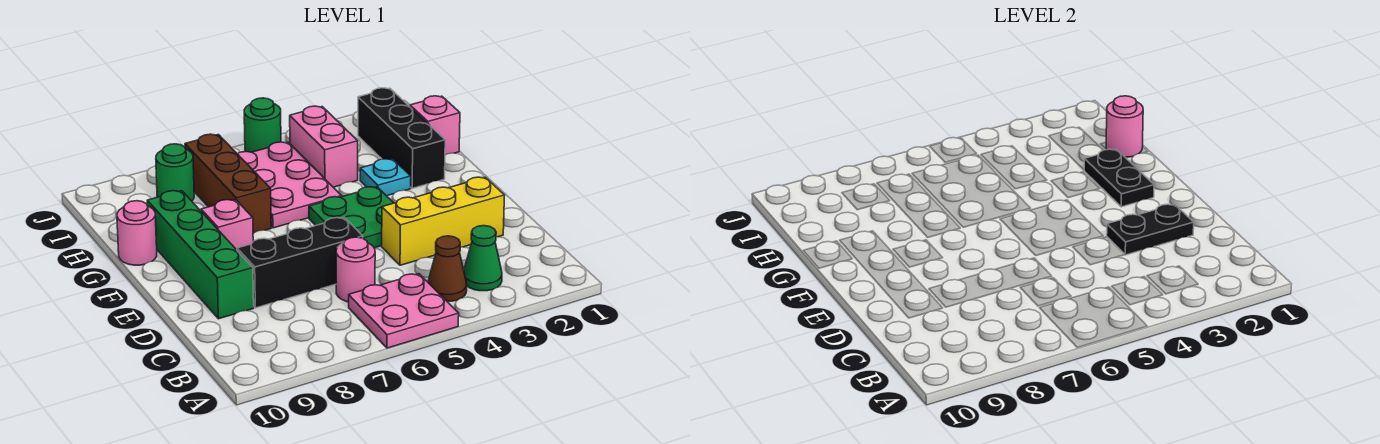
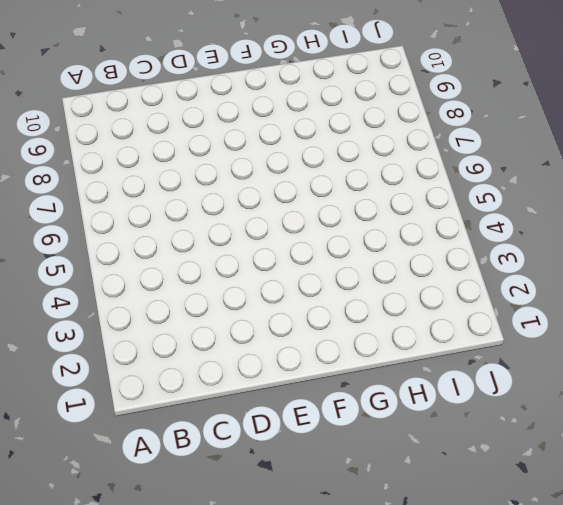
none -> pink plate A5:B6 level 1
none -> green cone B3 level 1
none -> brown cone B4 level 1

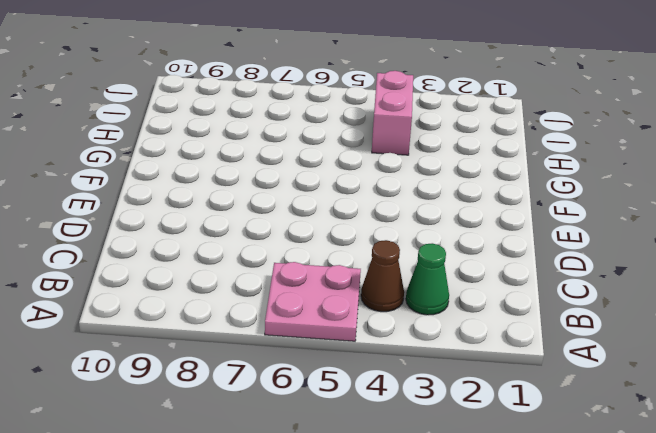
none -> pink round brick C6 level 1
none -> yellow brick D2:D4 level 1
none -> black brick D6:D8 level 1

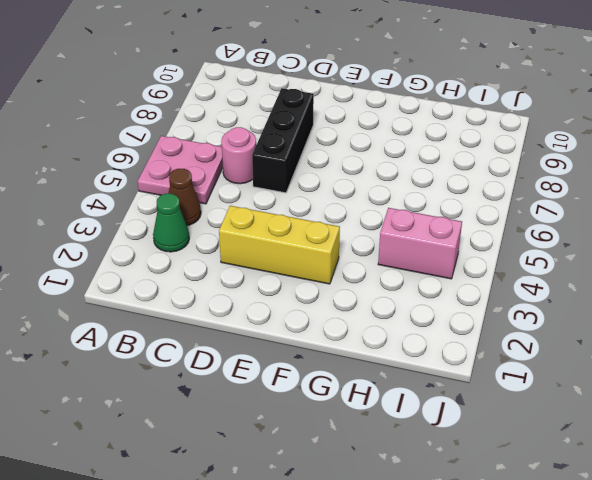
yellow brick D3:F3 level 1 -> yellow brick D2:D4 level 1
none -> green brick D9:G9 level 1
none -> green plate E4:F5 level 1
none -> pink brick F8 level 1

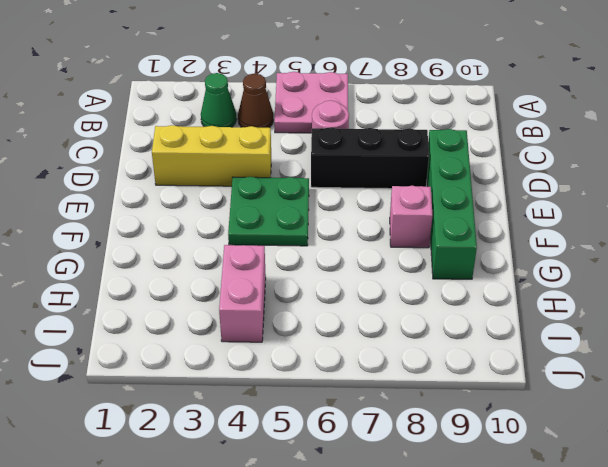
none -> black brick G2:I2 level 1
none -> cyan plate G3 level 1
none -> pink plate G5:I6 level 1

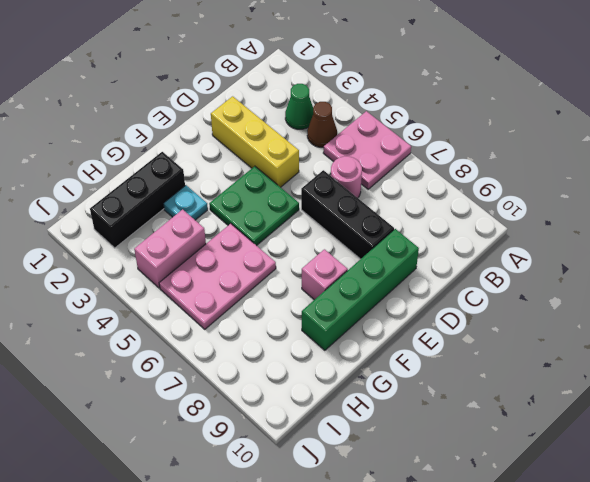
none -> brown brick G7:I7 level 1
none -> pink round brick G10 level 1
none -> pink brick H1 level 1

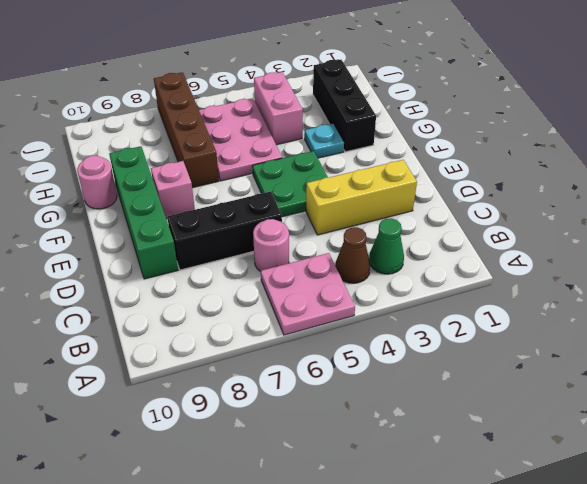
brown brick G7:J7 level 1 -> brown brick G7:I7 level 1
none -> pink brick H1 level 1
none -> green round brick I8 level 1
none -> green round brick J5 level 1

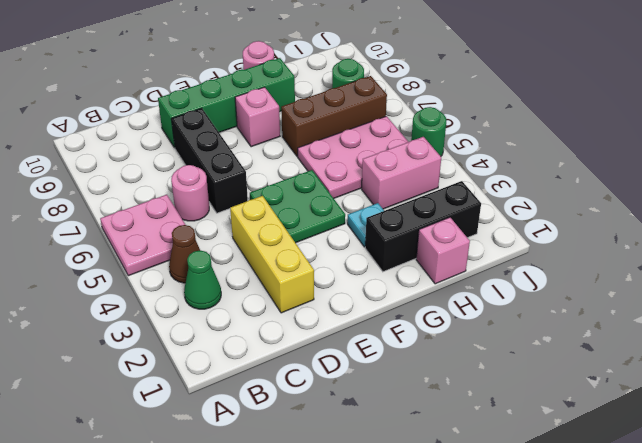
none -> black plate D2:D3 level 2
none -> black plate F2:G2 level 2
none -> pink round brick H1 level 2

